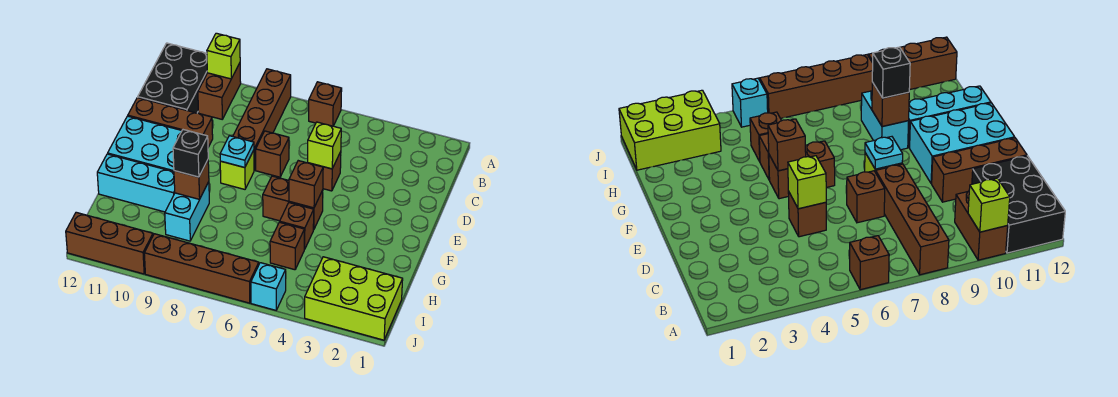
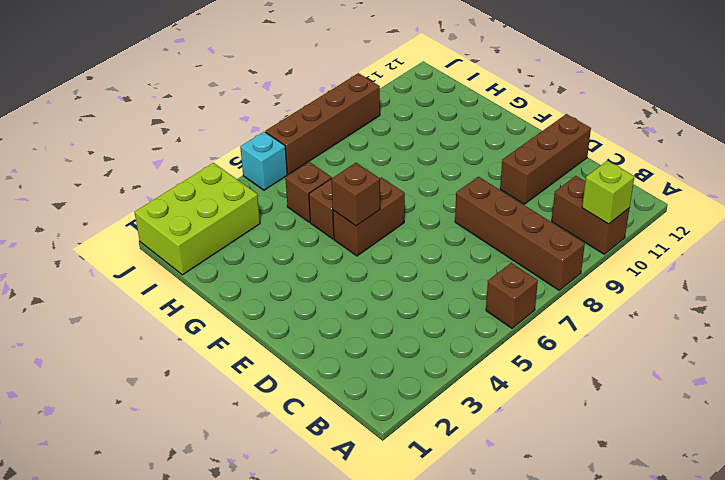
none -> black brick A11:C12 level 1
none -> brown brick D5 level 1
none -> brown brick D7 level 1

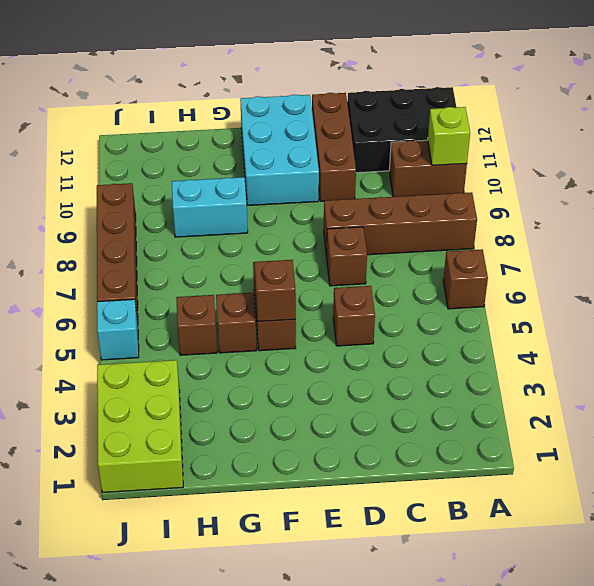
none -> lime brick E8 level 1
none -> cyan brick G10:G12 level 1
none -> brown brick J10:J12 level 1

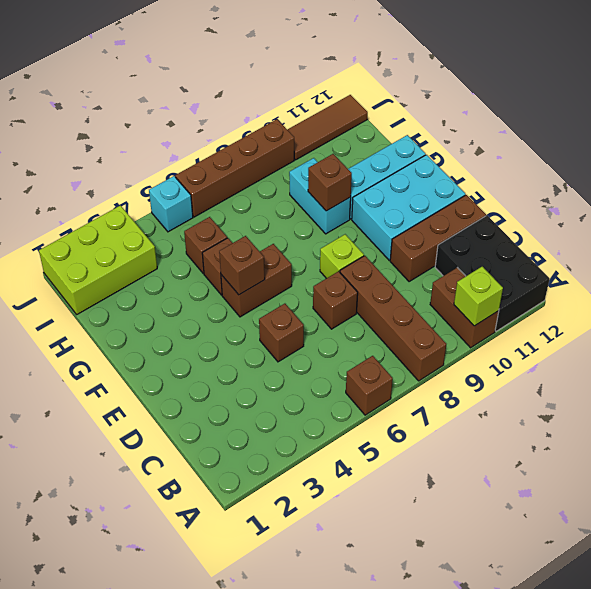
brown tile J10:J12 level 1 -> brown brick J10:J12 level 1
none -> lime brick D5 level 2
none -> cyan plate E8 level 2
none -> black brick G9 level 3

